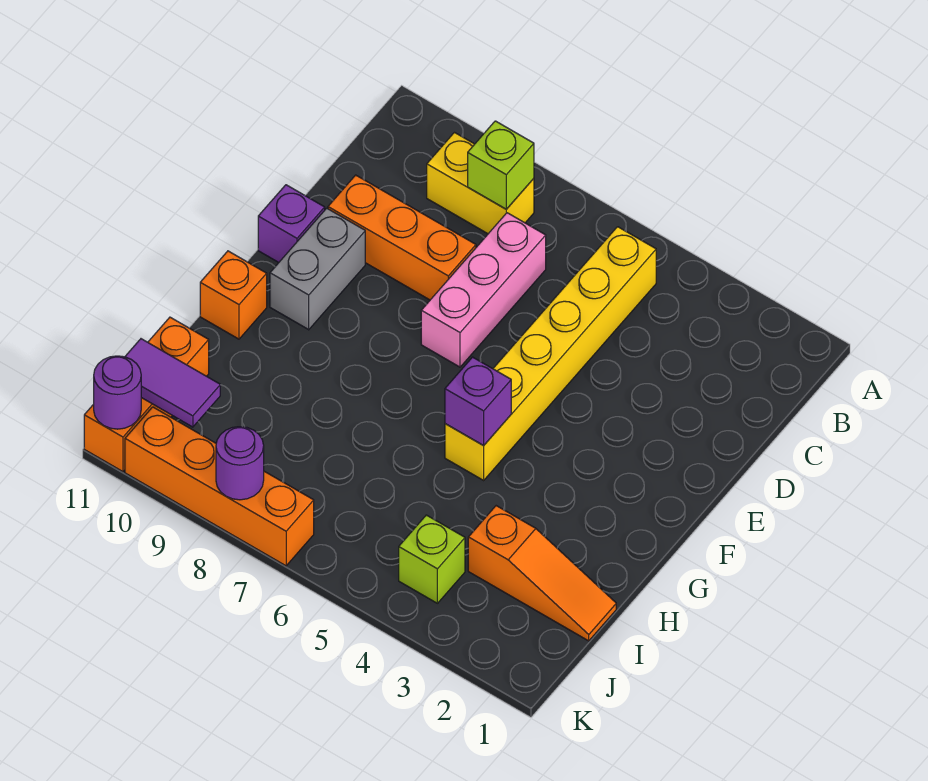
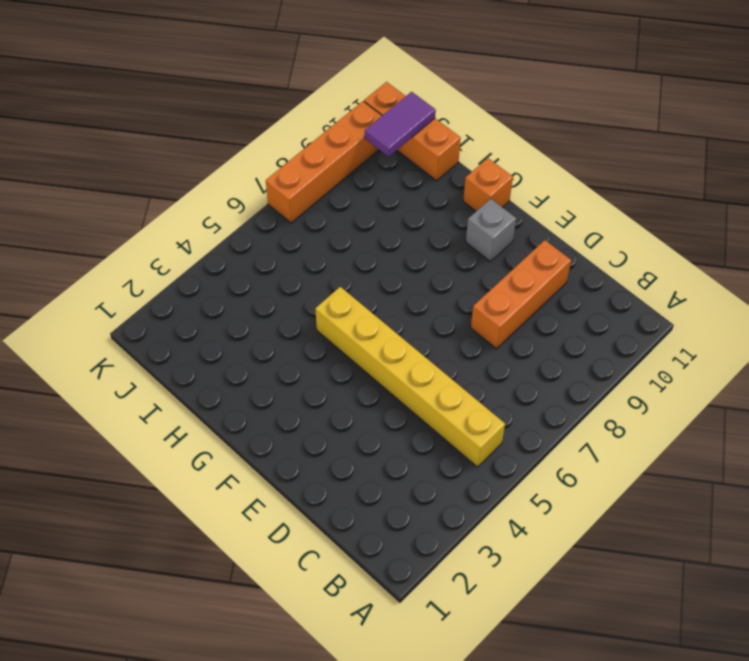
grey brick F10 level 1 -> grey brick E10:F10 level 1
none -> yellow brick B8:B9 level 1
none -> pink brick C7:E7 level 1
none -> purple brick E11 level 1

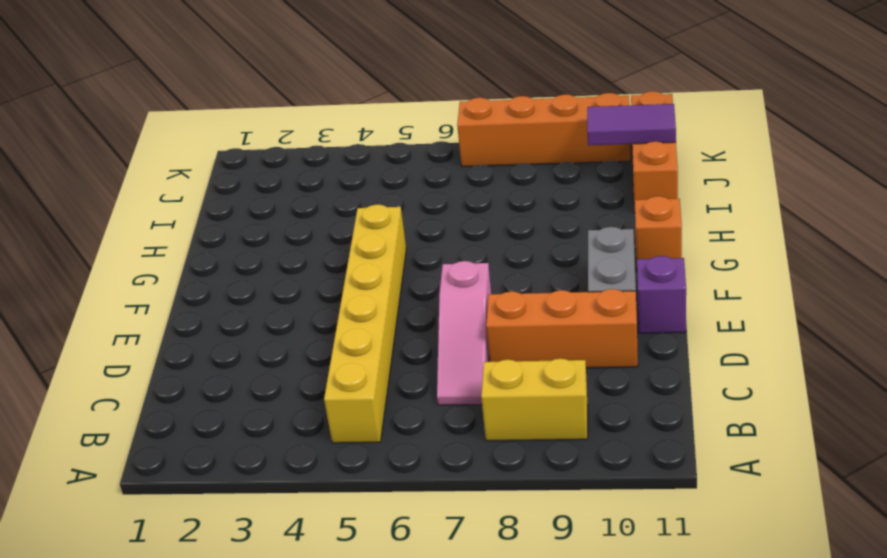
pink slope C7:E7 level 1 top E -> pink brick C7:E7 level 1
none -> orange slope I1:I3 level 1 top 3
none -> lime brick J4 level 1
none -> lime brick B8 level 2

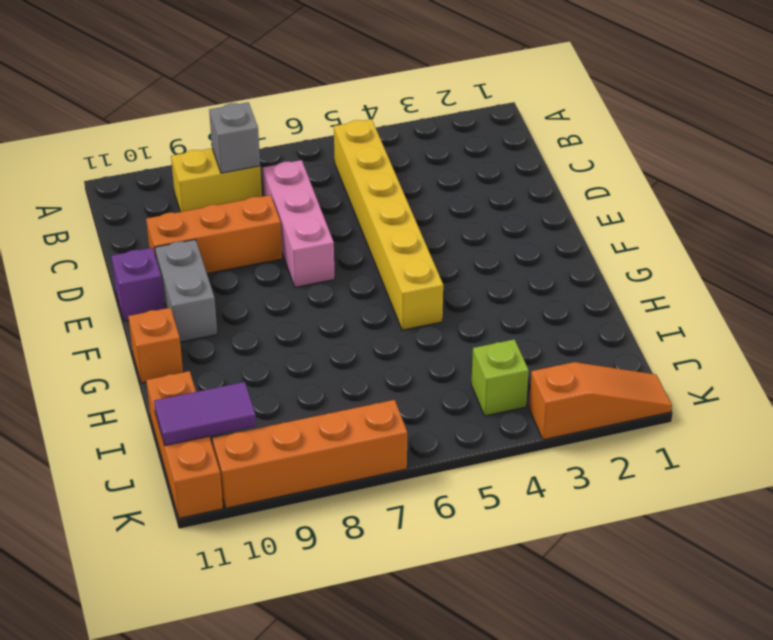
grey brick B8 level 2 -> lime brick B8 level 2
orange slope K1:K3 level 1 top 3 -> orange slope I1:I3 level 1 top 3
none -> purple brick G5 level 2
none -> purple round brick K8 level 2
none -> purple round brick K11 level 2

